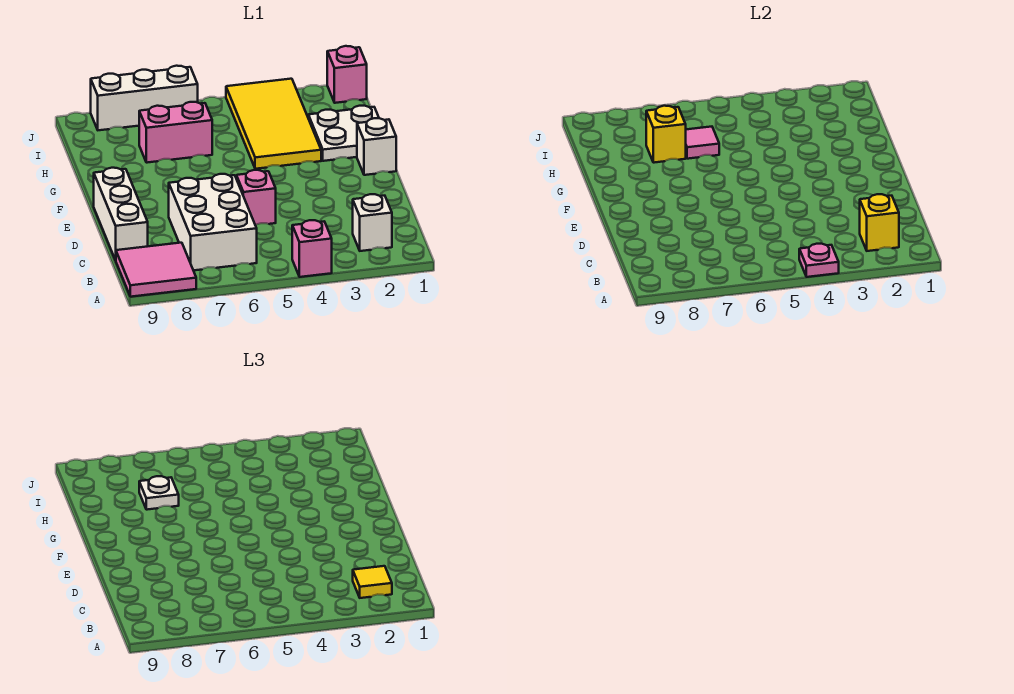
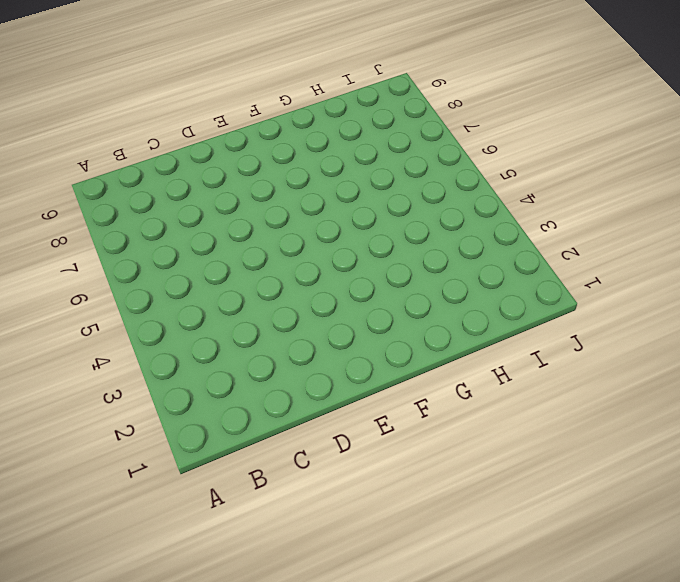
none -> pink brick A4 level 1
none -> pink tile A8:B9 level 1
none -> white brick B2 level 1

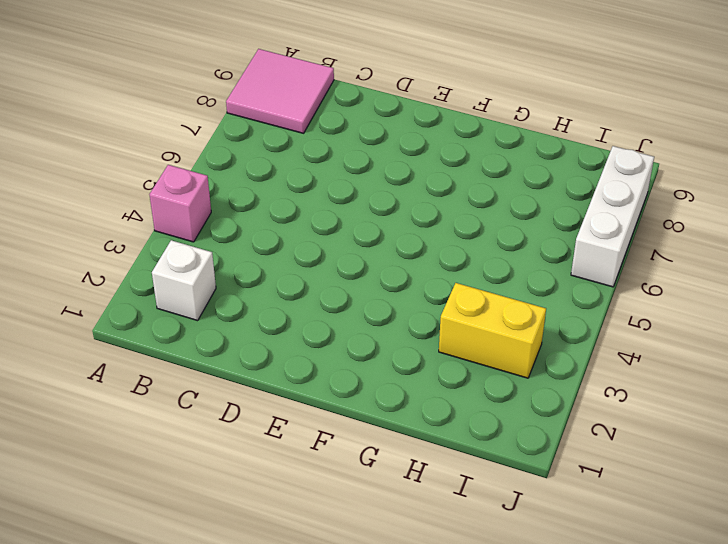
yellow brick H3:I3 level 1 -> yellow tile G3:J4 level 1
none -> white brick B6:D7 level 1
none -> white brick C9:E9 level 1
none -> pink brick D5 level 1

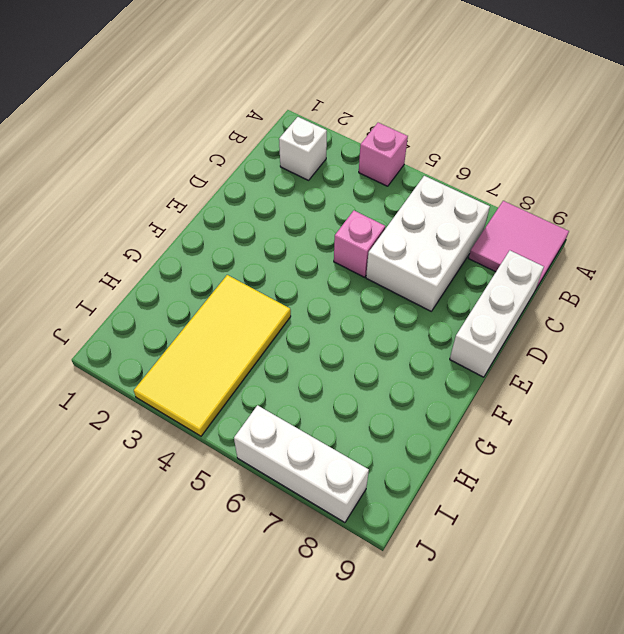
none -> white brick F1 level 1
none -> white plate G1:H2 level 1
none -> pink brick H6:H7 level 1

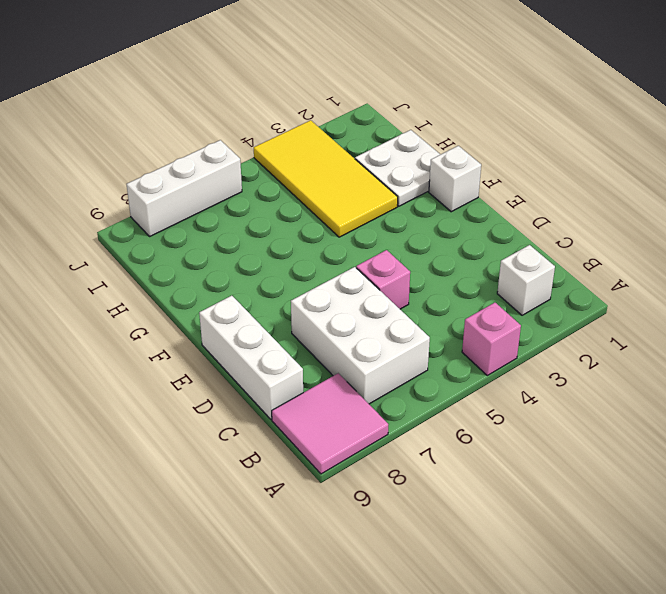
none -> pink brick H6:H7 level 1
none -> pink brick J1 level 1
none -> pink plate A4 level 2

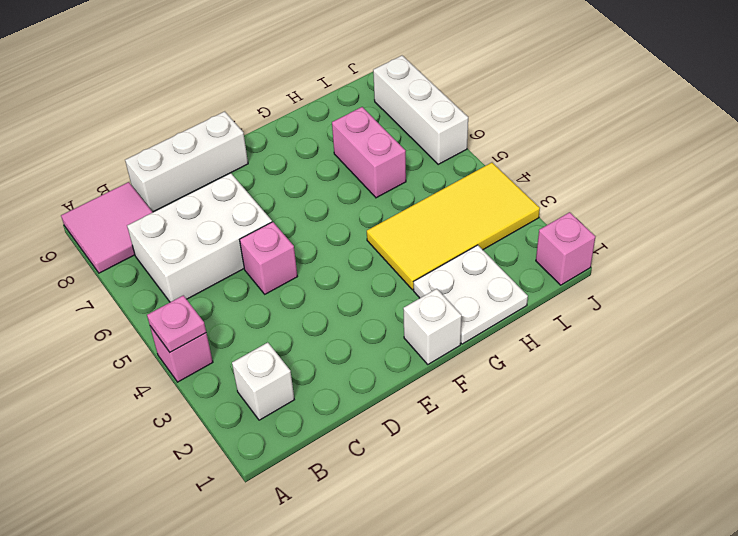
none -> yellow brick B2 level 2
none -> pink tile H6 level 2
none -> yellow brick H7 level 2

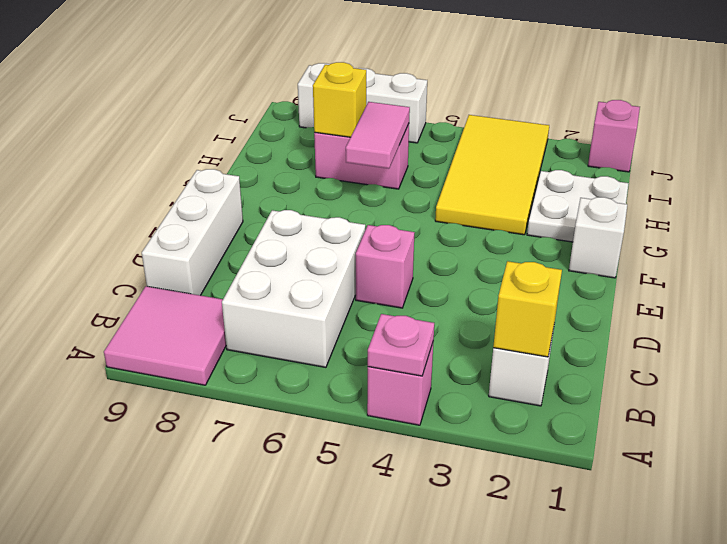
pink tile G6:H6 level 2 -> pink tile H6 level 2
none -> yellow tile B2 level 3
none -> white plate H7 level 3

